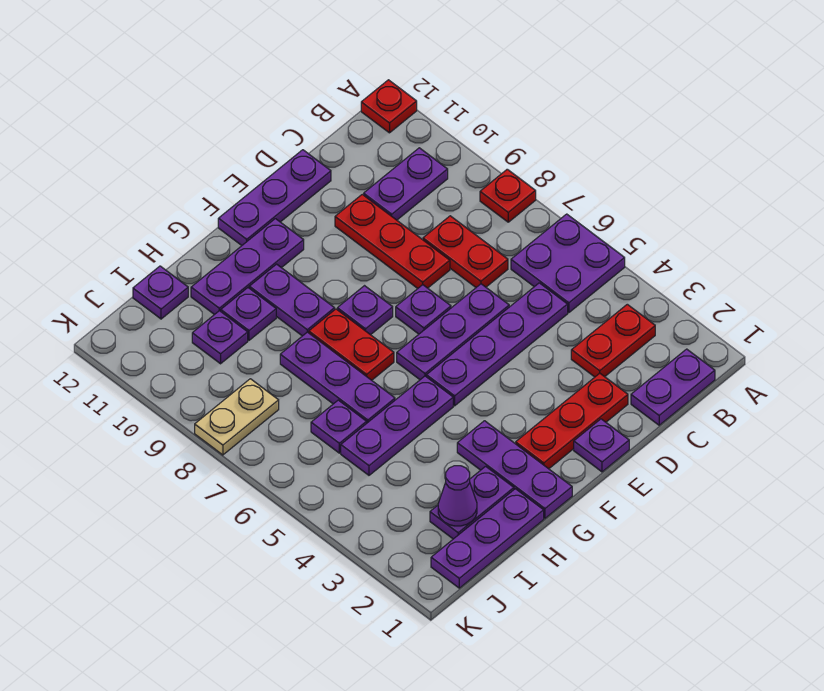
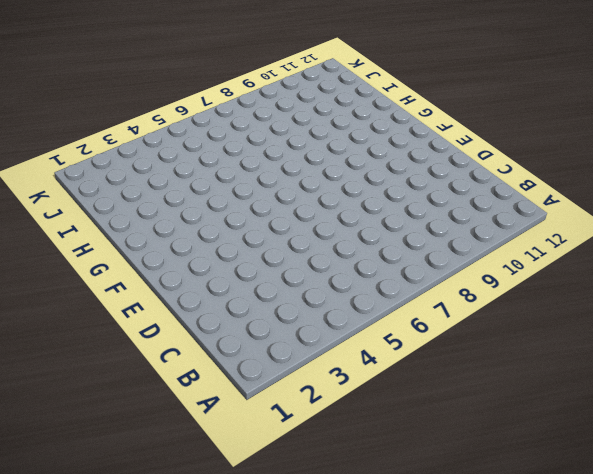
none -> purple plate A5:B6 level 1
none -> red plate A8 level 1
none -> red plate A12 level 1

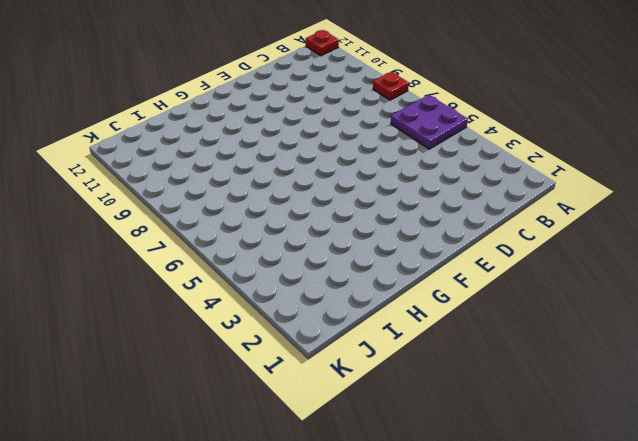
none -> purple plate B1:C1 level 1
none -> red plate B3:C3 level 1
none -> purple plate B10:C10 level 1

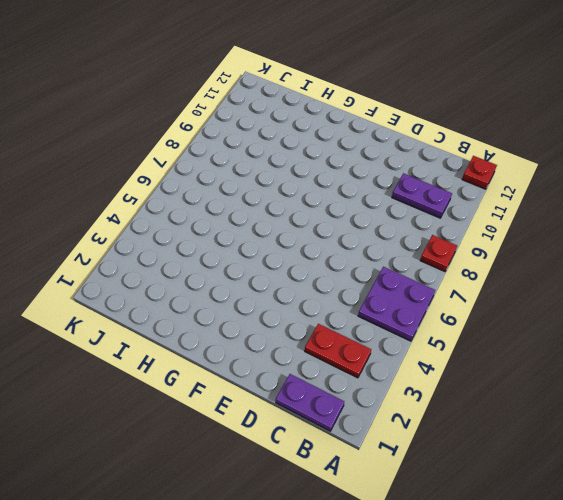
none -> purple plate C5:F5 level 1
none -> red plate C7:C8 level 1
none -> red plate D2:F2 level 1

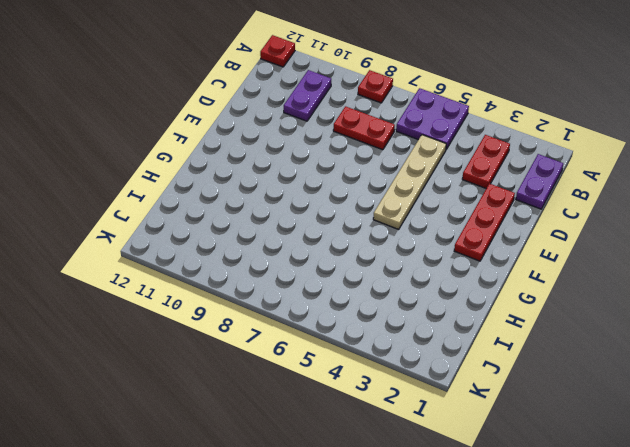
tan plate C5:F5 level 1 -> purple plate C5:F5 level 1
none -> purple plate D6:F6 level 1
none -> red plate D8:D10 level 1
none -> purple plate D12:F12 level 1

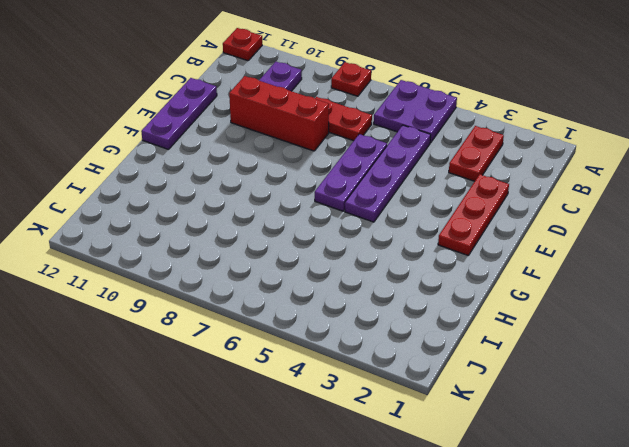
red brick D8:D10 level 1 -> red plate D8:D10 level 1
none -> purple plate B1:C1 level 1
none -> purple plate E1 level 1
none -> purple plate E7 level 1

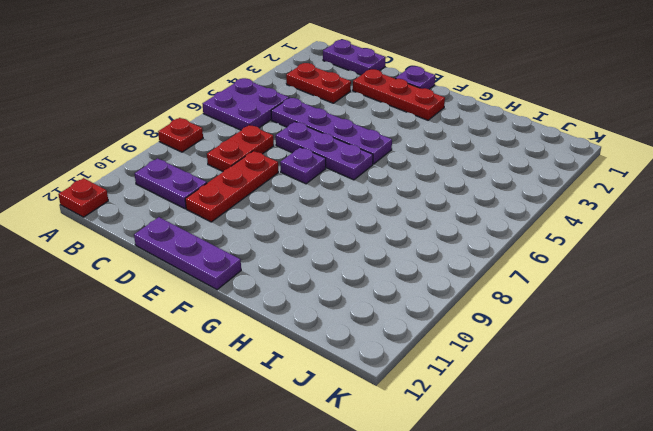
none -> purple plate F8 level 1
none -> purple plate F11:H11 level 1
none -> purple plate G1:G3 level 1

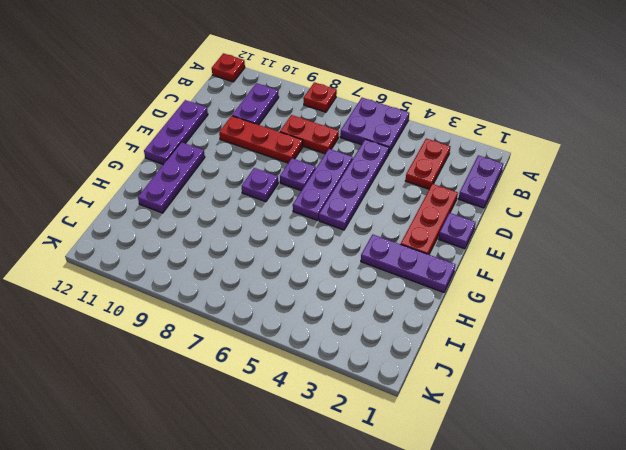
none -> purple plate G5:I5 level 1
none -> red plate G7:G8 level 1
none -> purple plate G9:G10 level 1

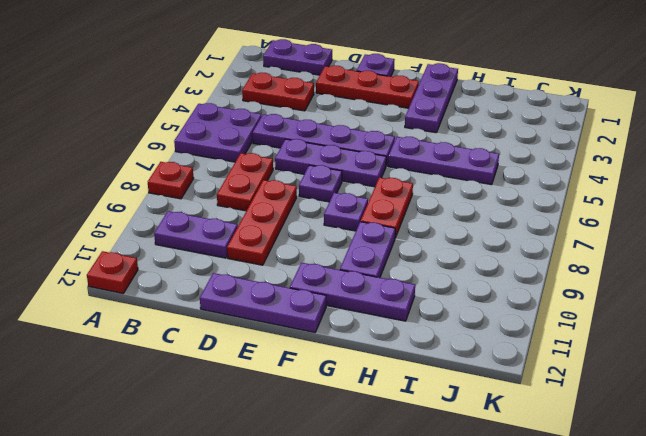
none -> purple plate H1:J1 level 1
none -> purple plate H2:I2 level 1
none -> purple plate H6:H8 level 1

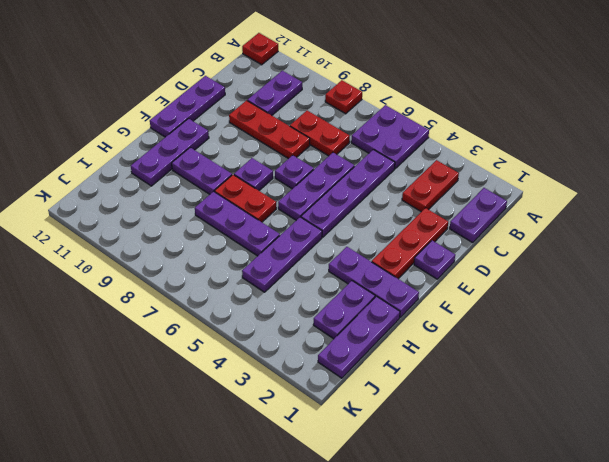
none -> purple plate H10 level 1
none -> purple plate I6 level 1
none -> purple plate I10 level 1

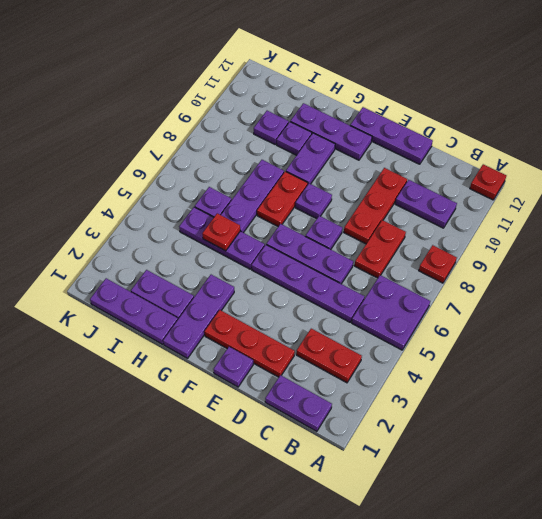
red plate H5 level 2 -> none
none -> purple plate I12 level 1
none -> tan plate J8:K8 level 1
none -> purple cone I2 level 2

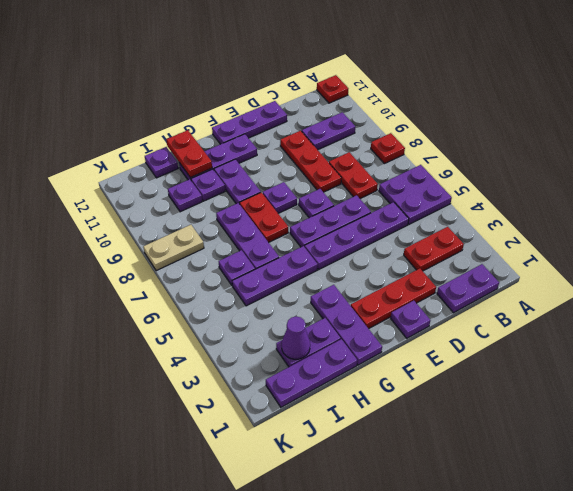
red plate H11:H12 level 2 -> none

